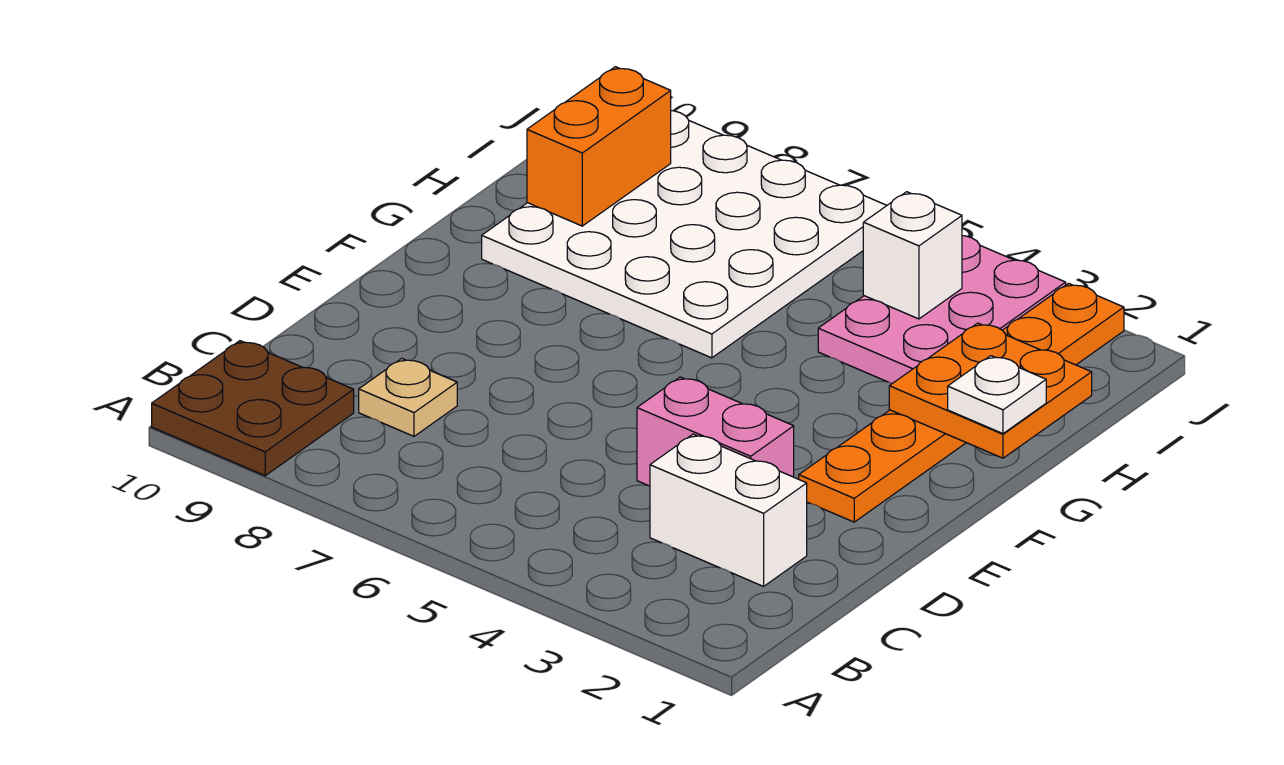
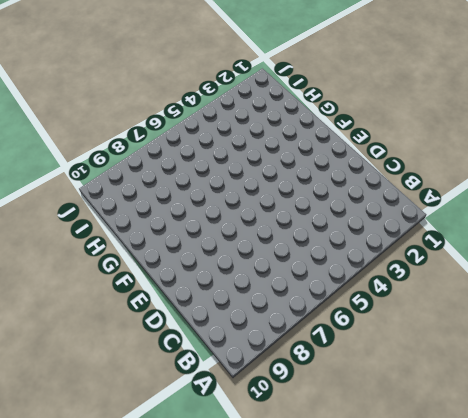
none -> brown plate A9:B10 level 1
none -> white brick C2:C3 level 1

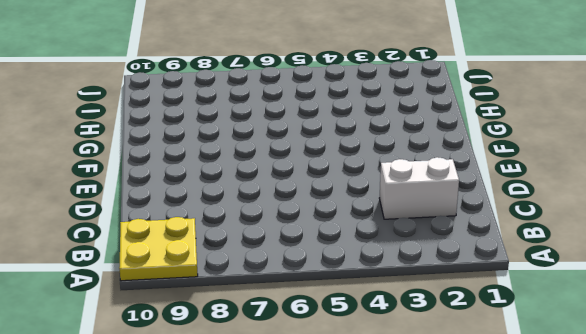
yellow plate A9:B10 level 1 -> brown plate A9:B10 level 1
none -> tan plate C8 level 1
none -> pink brick D3:D4 level 1

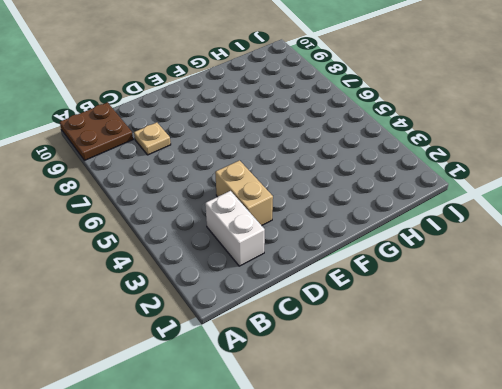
tan brick D3:D4 level 1 -> pink brick D3:D4 level 1
none -> orange plate E2:J2 level 1
none -> white plate G6:J9 level 1

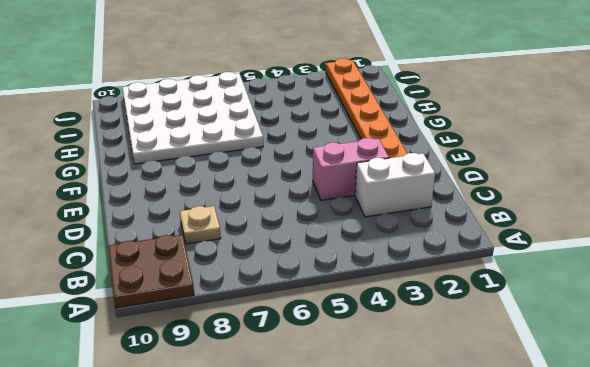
none -> pink plate H3:J4 level 1
none -> orange plate G1:H2 level 2

